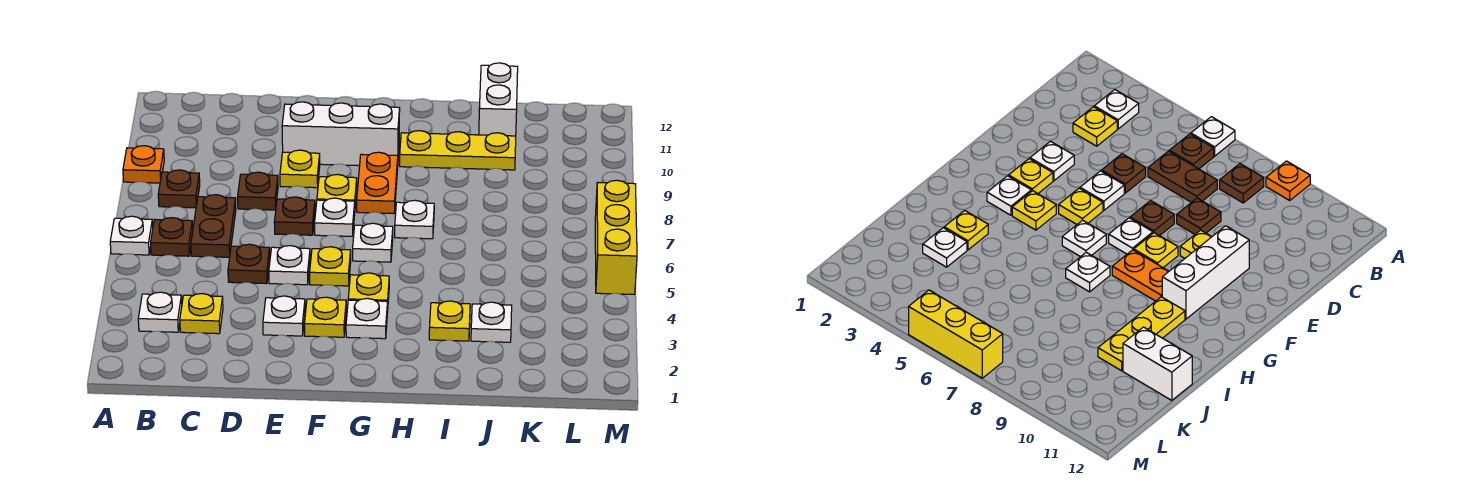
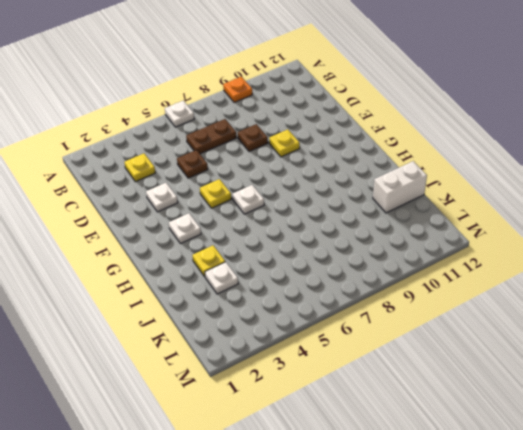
none -> white plate B3 level 1
none -> brown plate B6 level 1
none -> brown plate B8 level 1

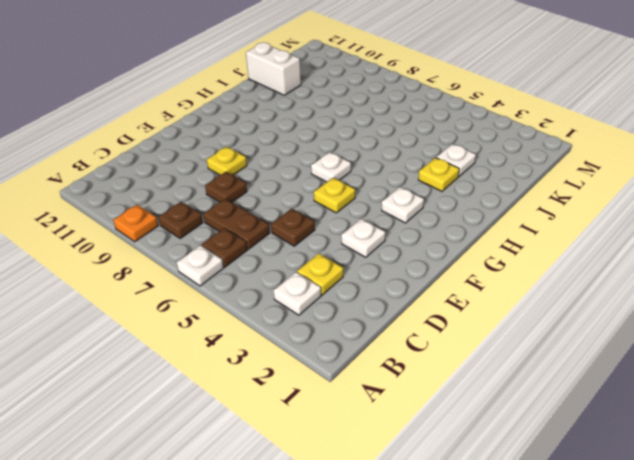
none -> white plate E5 level 1
none -> brown plate E7 level 1
none -> white brick E10:G10 level 1

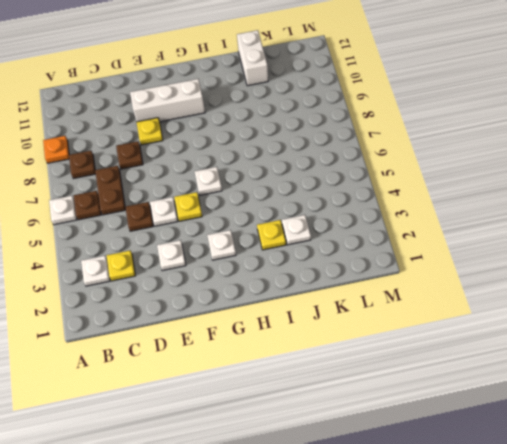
none -> brown plate E7 level 1
none -> yellow plate F3 level 1
none -> white plate F7 level 1

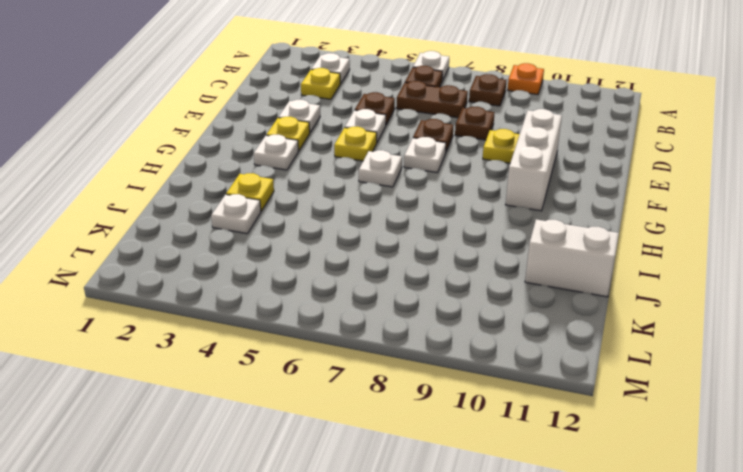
none -> yellow plate F8 level 1
none -> yellow plate G4 level 1
none -> orange plate G8:G9 level 1

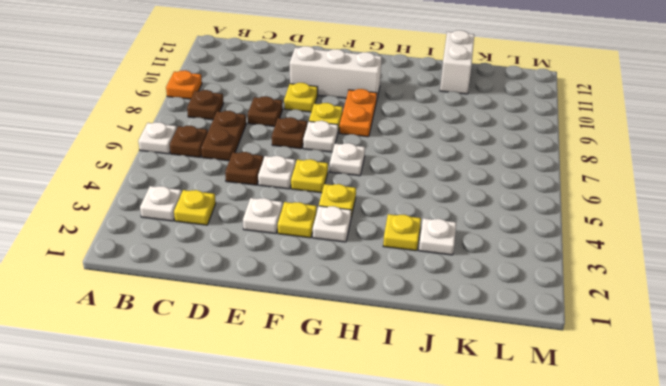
none -> white plate H7 level 1
none -> yellow plate H10:J10 level 1
none -> yellow brick M5:M7 level 1

